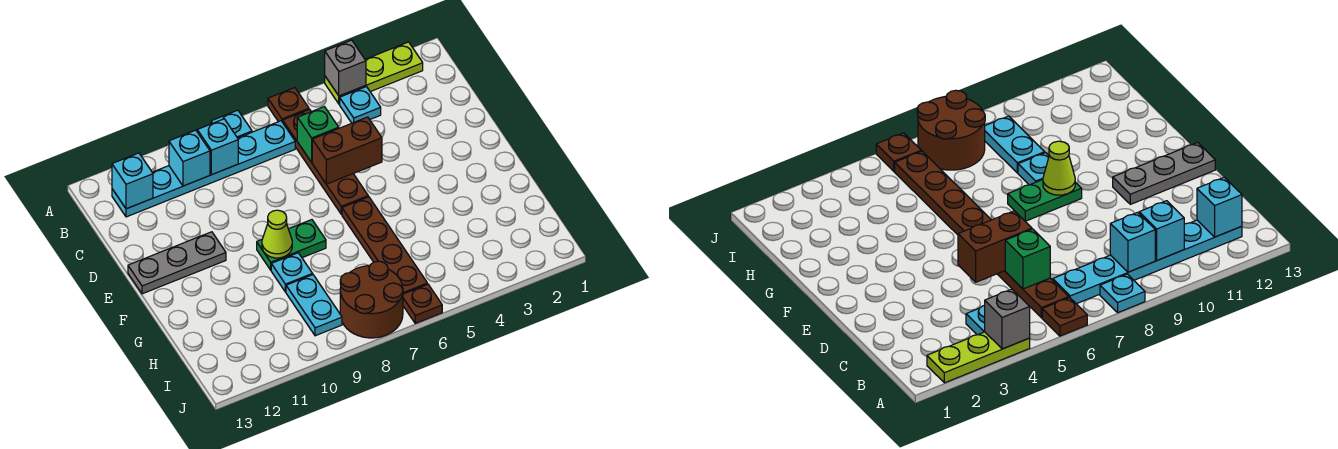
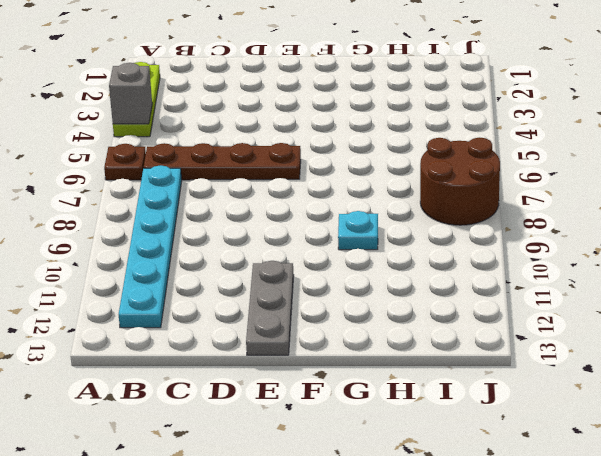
none -> cyan plate A8 level 1
none -> cyan plate B4 level 1
none -> brown plate F6:I6 level 1

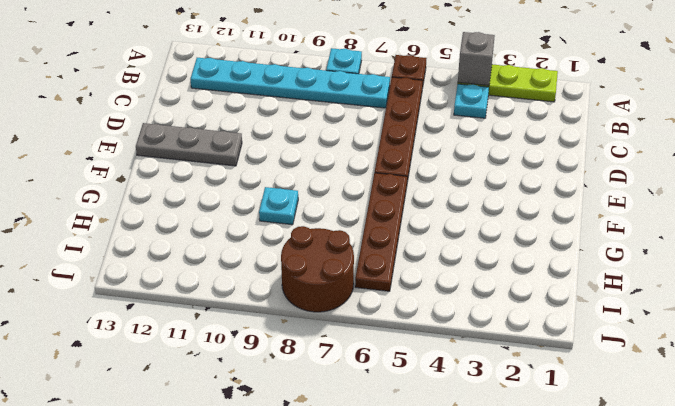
none -> green plate F8:F9 level 1
none -> cyan plate H9:I9 level 1
none -> brown plate J6 level 1

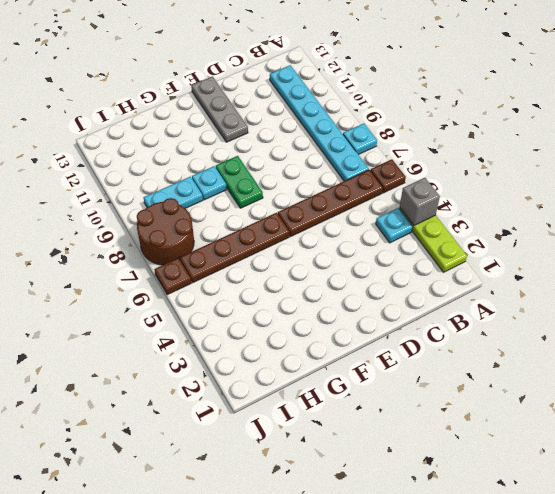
none -> cyan brick B9 level 2
none -> cyan brick B10 level 2
none -> cyan brick B12 level 2

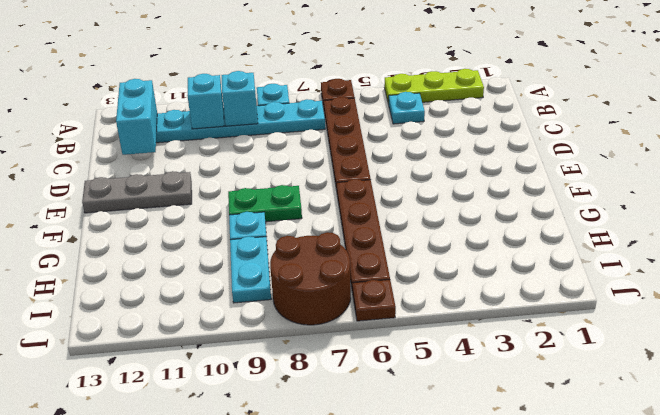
cyan brick B12:C12 level 2 -> cyan brick B12 level 2
none -> grey brick A4 level 2
none -> green brick C6 level 2
none -> brown brick D5:D6 level 2

